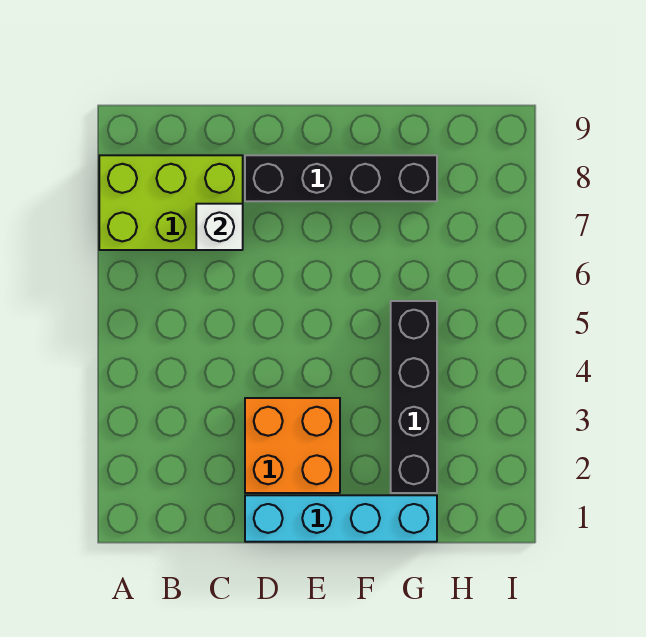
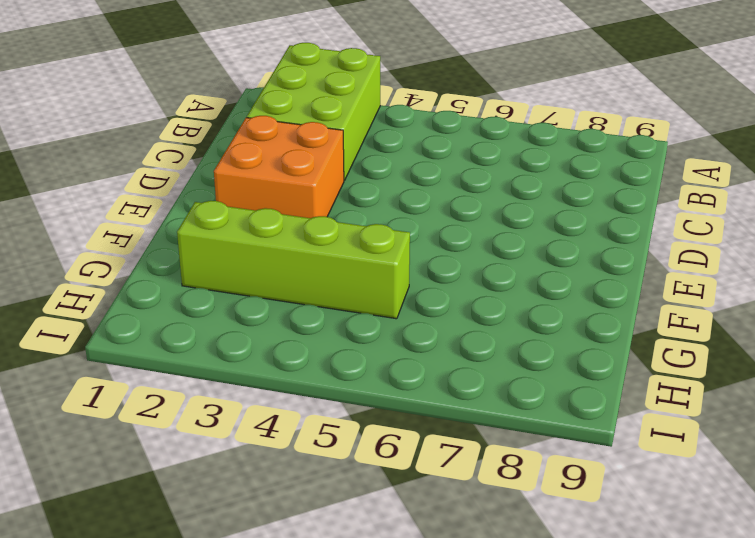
lime brick A2:C3 level 1 -> lime brick A7:C8 level 1
lime brick G2:G5 level 1 -> black brick G2:G5 level 1
none -> cyan brick D1:G1 level 1
none -> black brick D8:G8 level 1

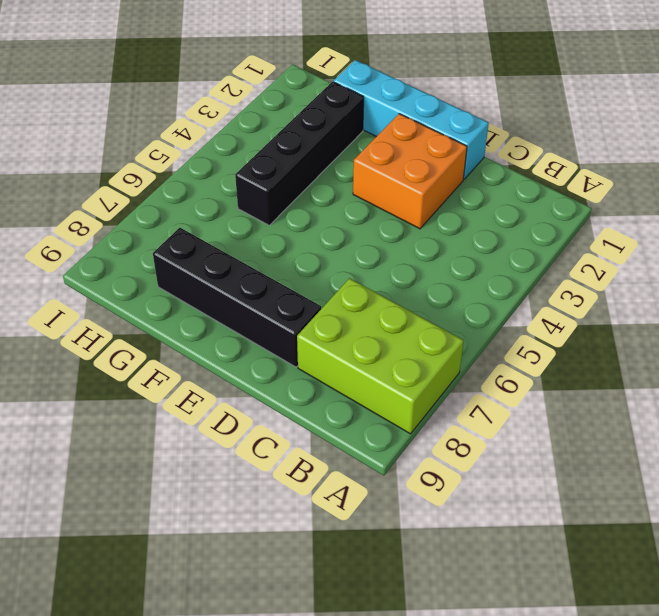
none -> white brick C7 level 2

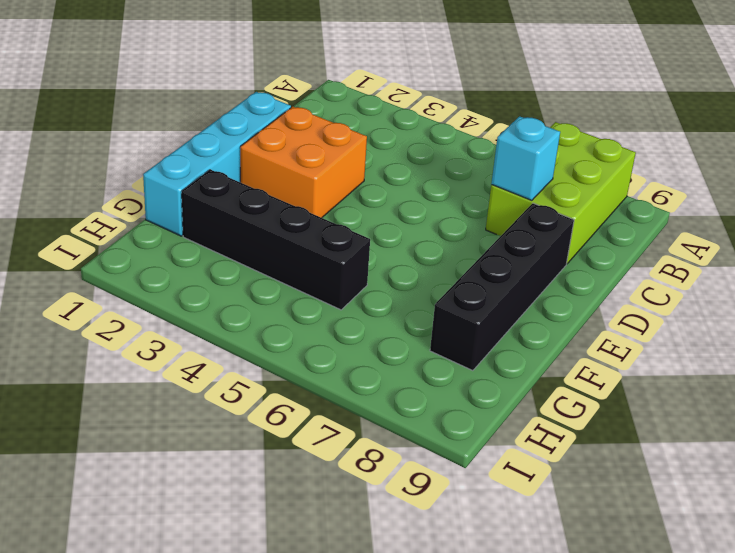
cyan brick C7 level 2 -> white brick C7 level 2

